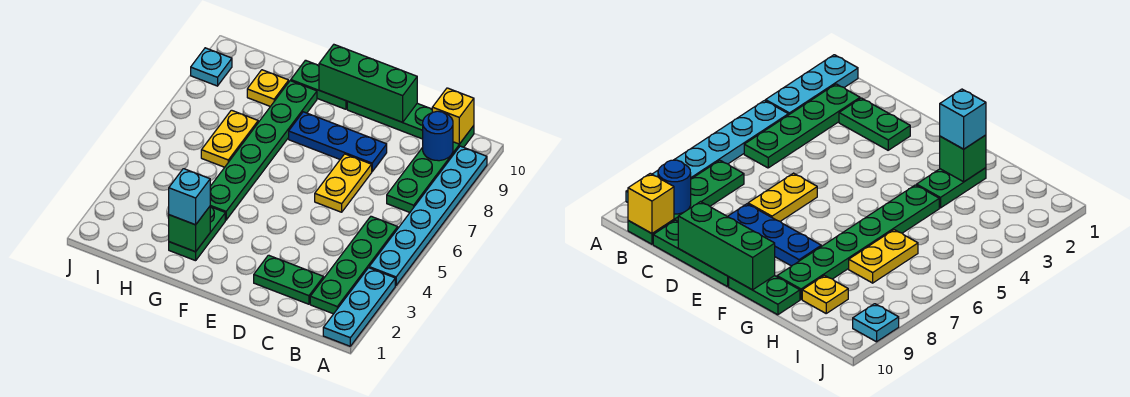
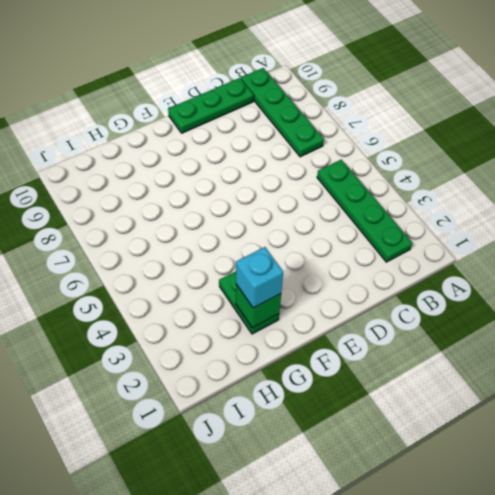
none -> cyan plate A1:A3 level 1
none -> cyan plate A4:A9 level 1
none -> green plate C2:D2 level 1

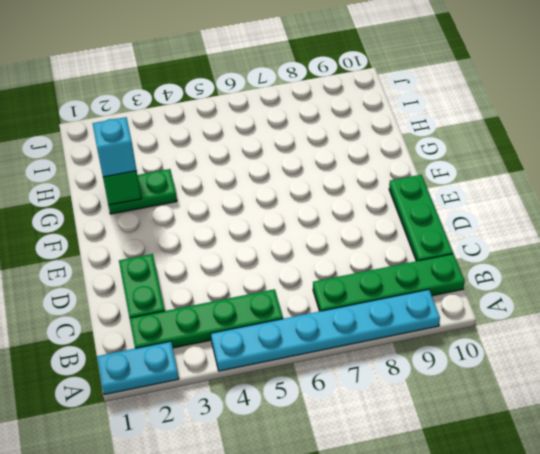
cyan plate A1:A2 level 1 -> cyan plate A1:A3 level 1
none -> yellow plate D6:D7 level 1
none -> blue plate D8:F8 level 1
none -> green plate F10:G10 level 1

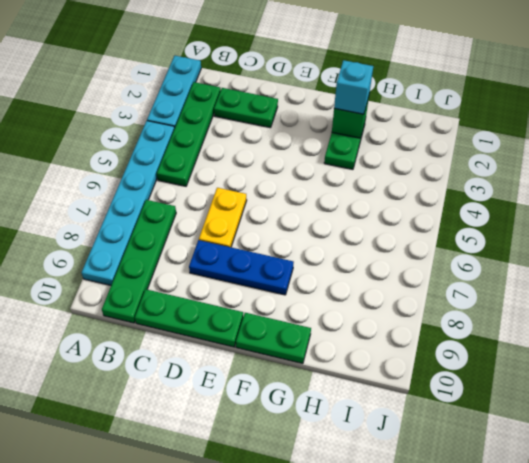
none -> green plate G4:G9 level 1
none -> yellow plate H6:H7 level 1
none -> yellow plate H9 level 1

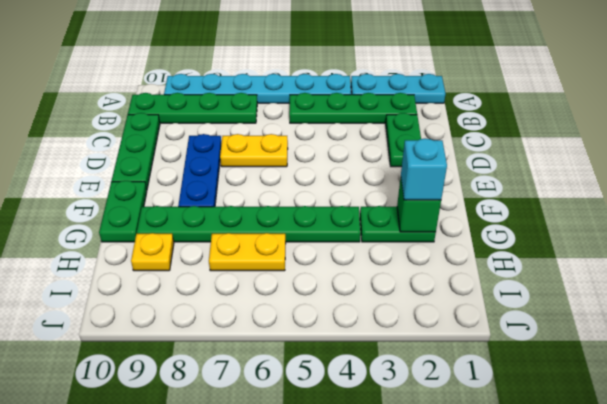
none -> cyan plate J9 level 1
none -> blue round brick B9 level 2
none -> yellow brick B10 level 2

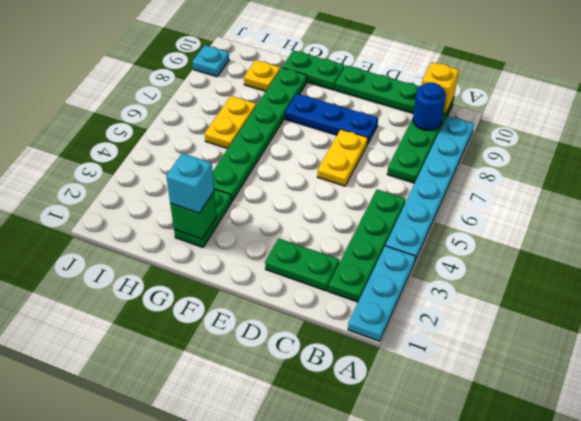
none -> green brick D10:F10 level 2

